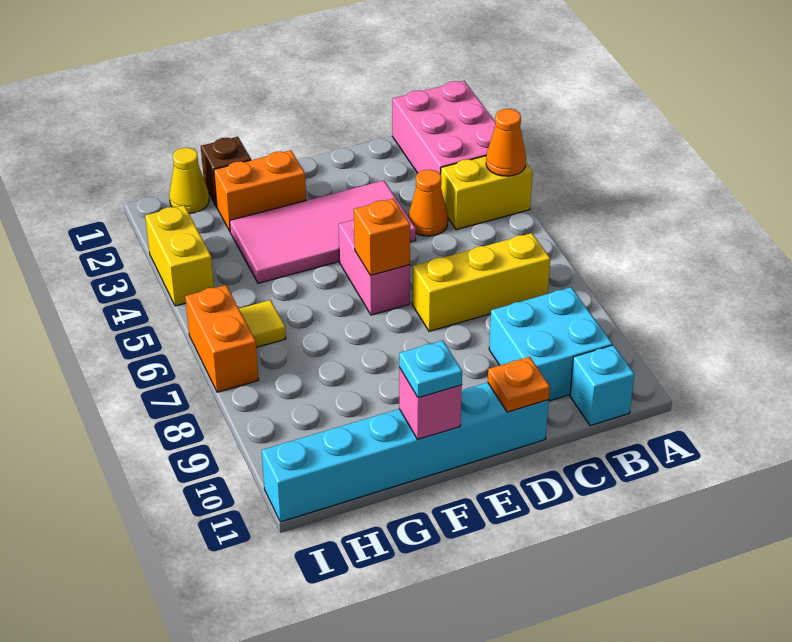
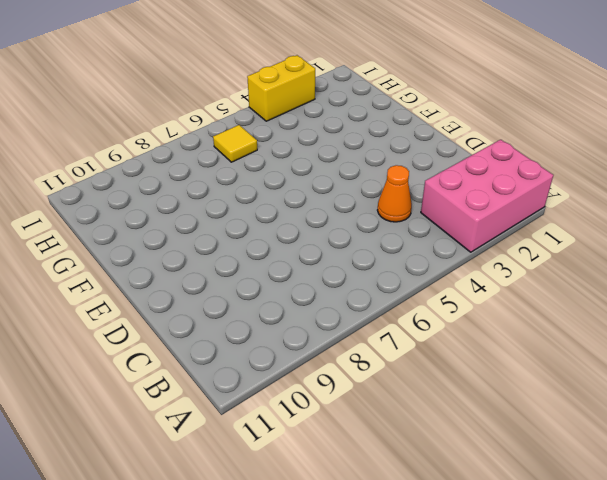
none -> yellow brick A4:B4 level 1
none -> yellow brick B7:D7 level 1
none -> cyan brick B9:C10 level 1

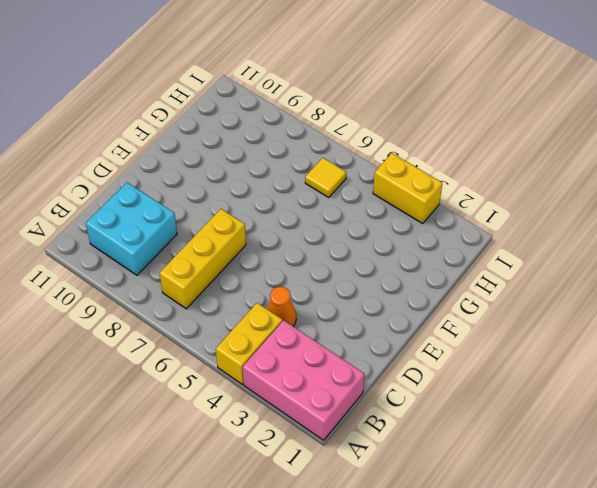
none -> cyan brick B11 level 1
none -> pink tile D3:G4 level 1
none -> cyan brick D11:I11 level 1

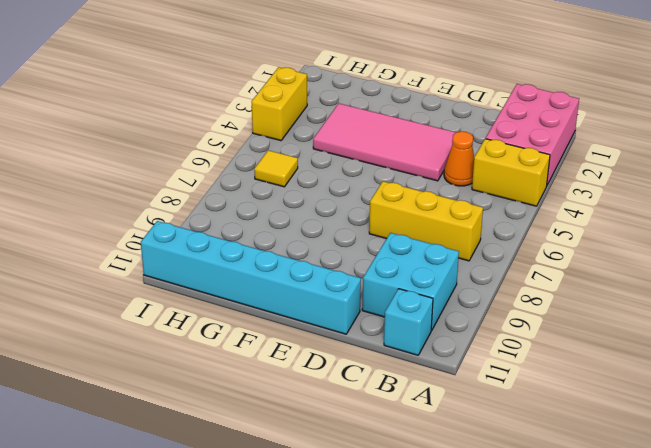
none -> pink brick E5:E6 level 1
none -> orange brick F2:G2 level 1
none -> brown brick G1 level 1

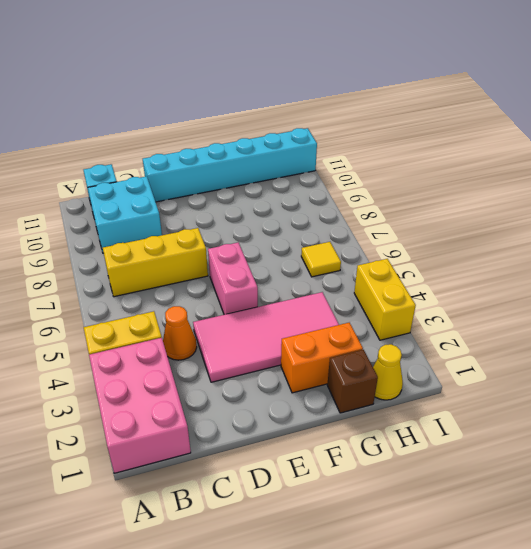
none -> orange brick I6:I7 level 1
none -> orange cone A4 level 2
none -> orange plate D11 level 2

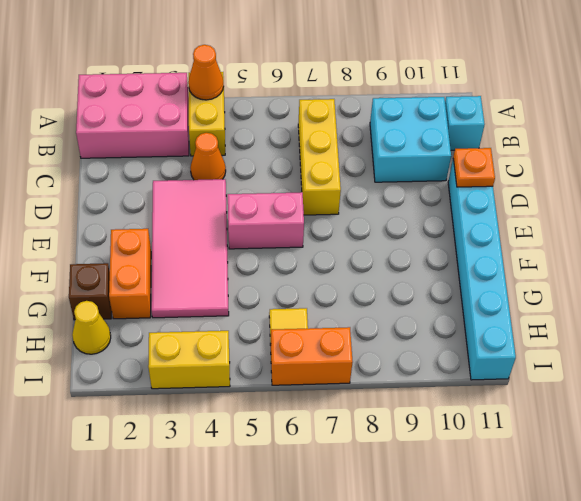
none -> orange brick E6 level 2
none -> pink brick F11 level 2
none -> cyan plate F11 level 3

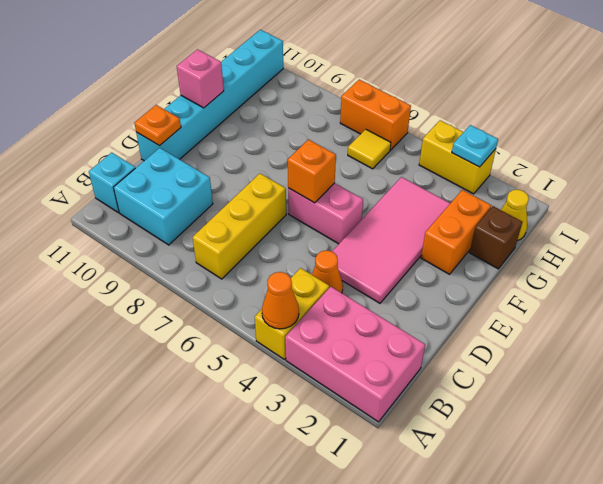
cyan plate I3 level 2 -> cyan plate F11 level 3

